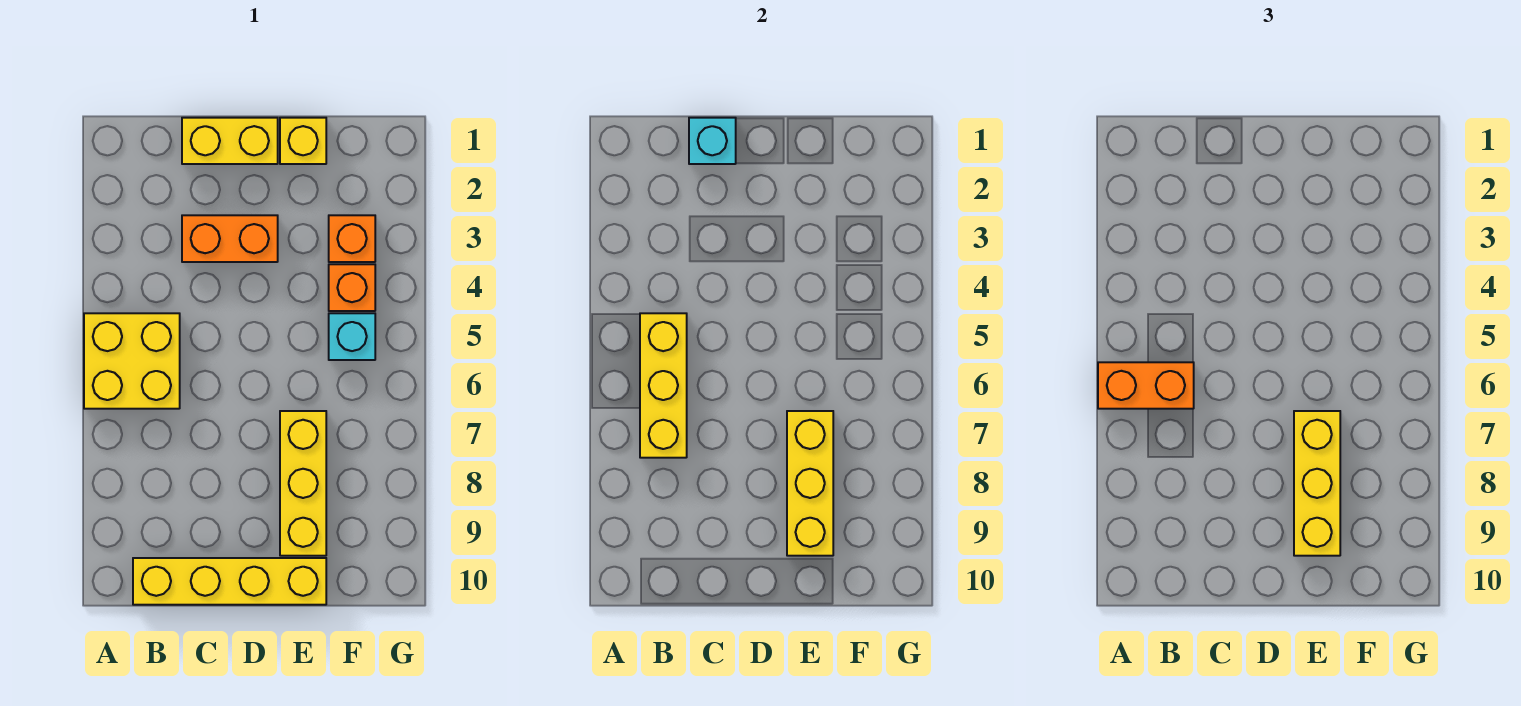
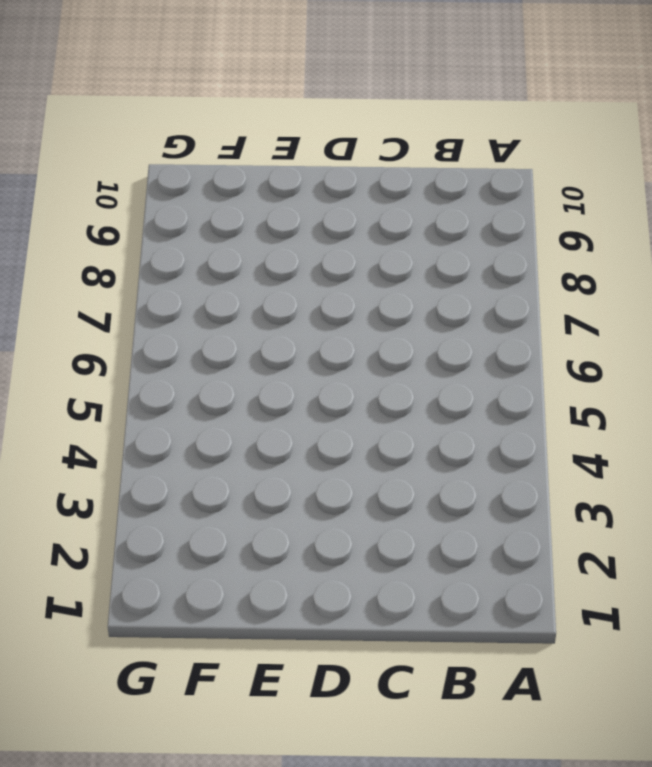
none -> yellow brick A5:B6 level 1
none -> yellow brick B10:E10 level 1
none -> yellow brick C1:D1 level 1

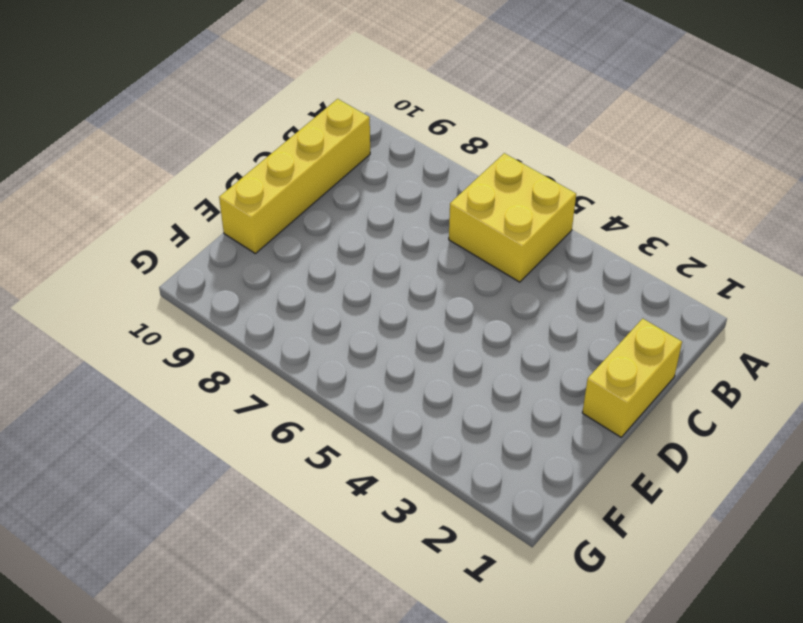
none -> orange brick C3:D3 level 1
none -> yellow brick E1 level 1
none -> yellow brick E7:E9 level 1

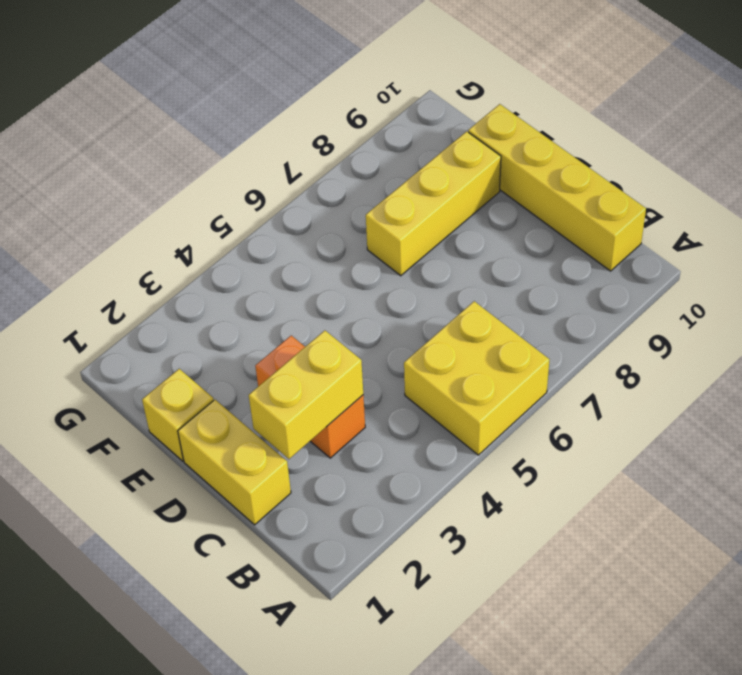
yellow brick C2:C3 level 2 -> none
none -> orange brick F3 level 1
none -> orange brick F4 level 1
none -> cyan brick F5 level 1

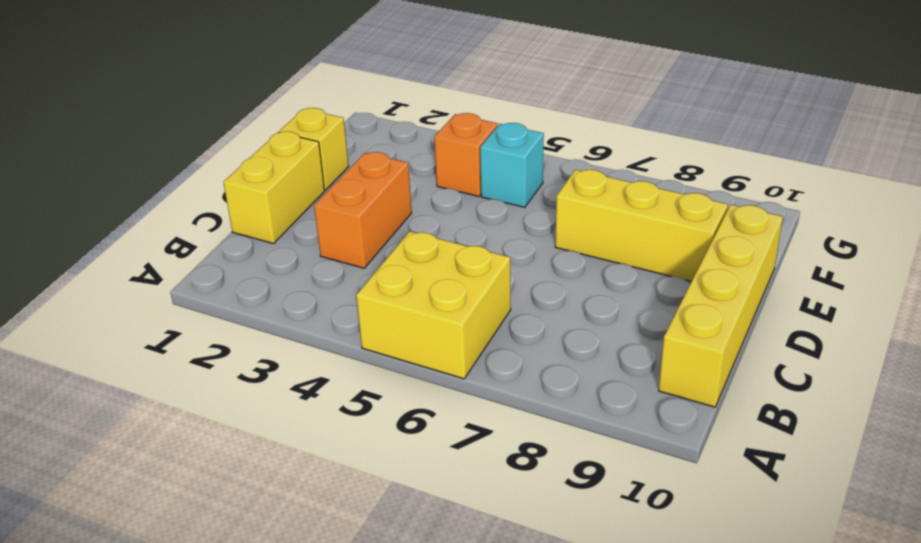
none -> orange brick F3 level 1
none -> yellow brick B5:B7 level 2
none -> cyan brick C1 level 2

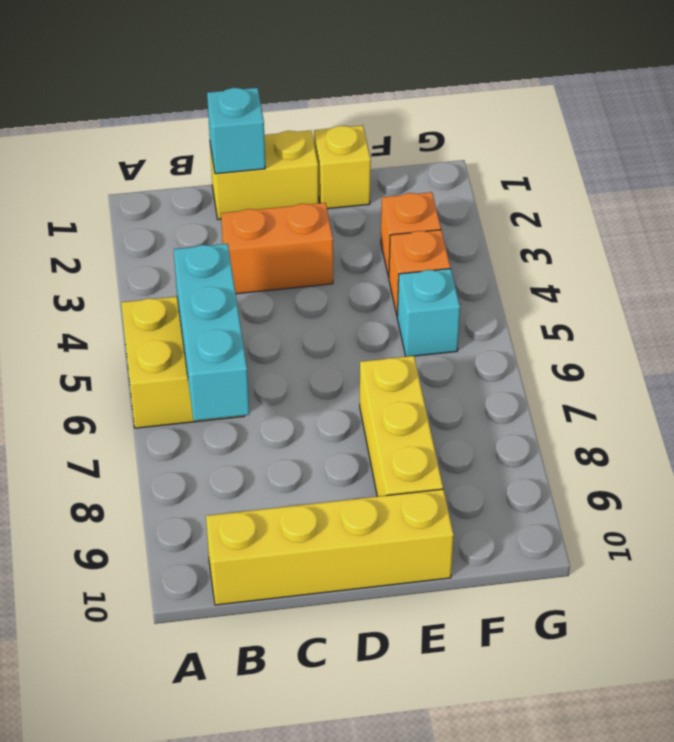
cyan brick B5:B7 level 2 -> yellow brick B5:B7 level 2
none -> yellow brick E7:E9 level 2
none -> orange brick A6:B6 level 3
none -> yellow brick E7:E9 level 3

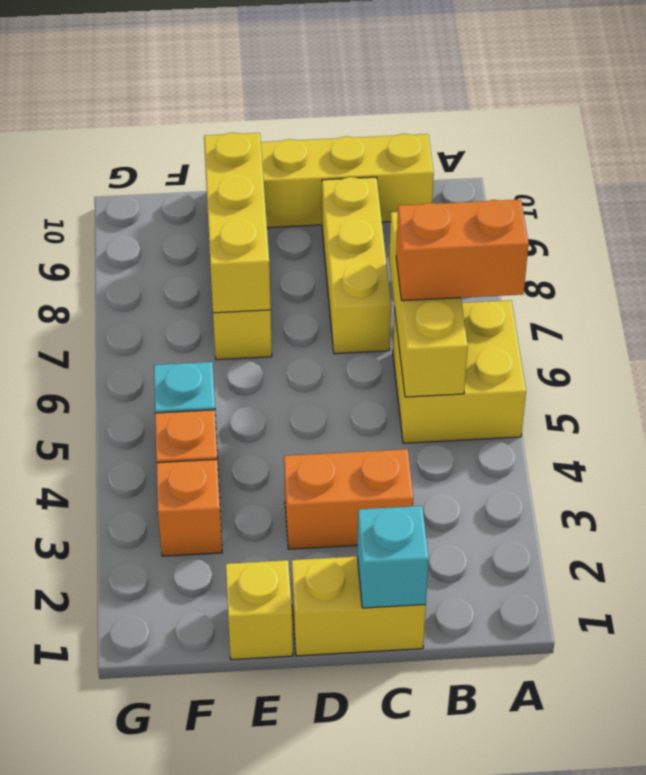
yellow brick C7:C9 level 1 -> yellow brick E7:E9 level 3

